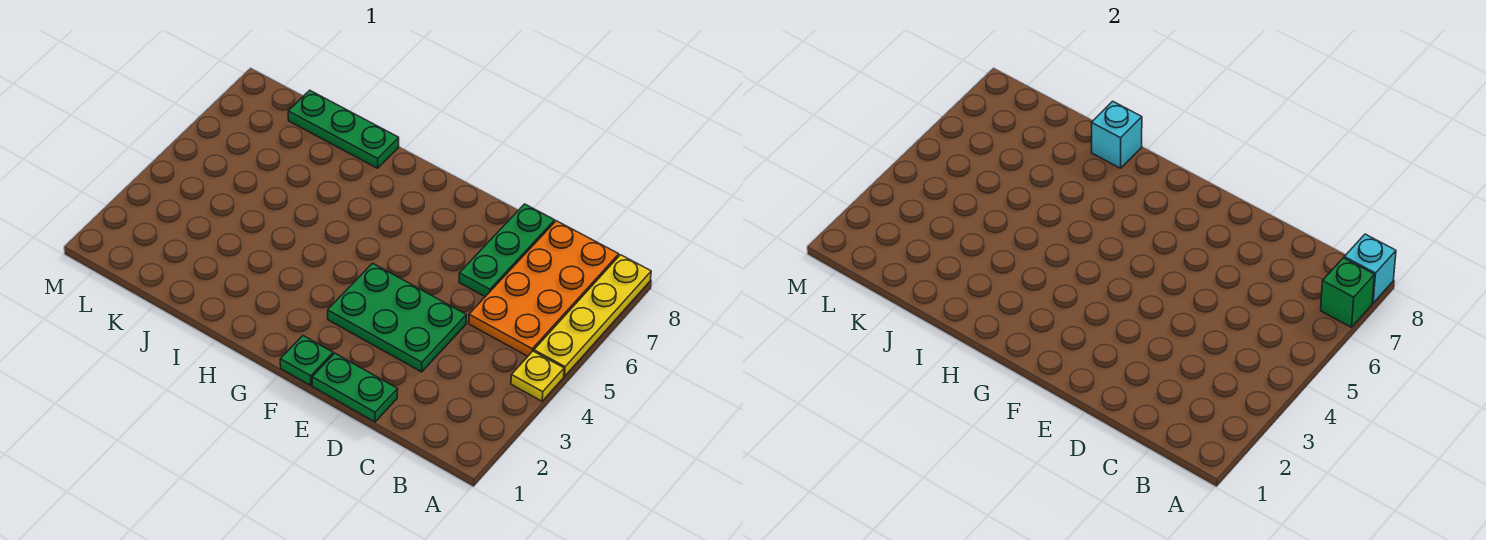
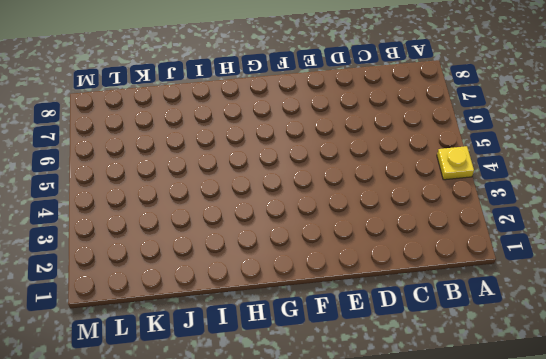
none -> yellow plate A5:A8 level 1
none -> orange plate B5:C8 level 1

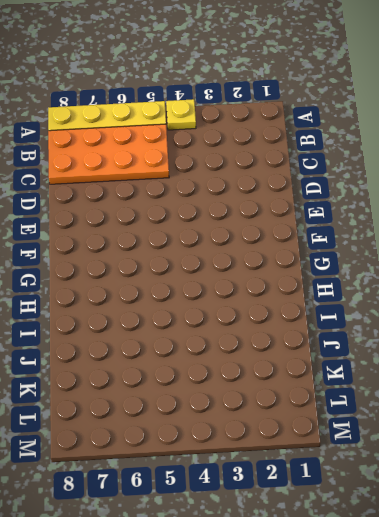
none -> green plate D1:E1 level 1
none -> green plate D3:F4 level 1

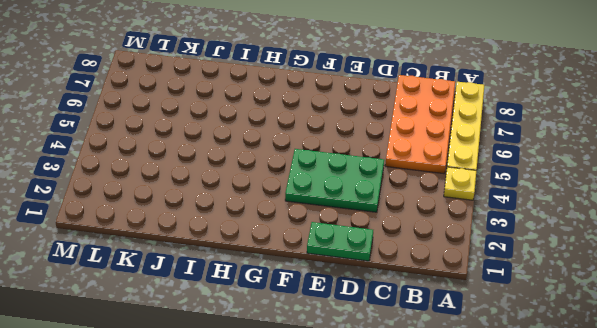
none -> green plate D6:D8 level 1
none -> green plate F1 level 1

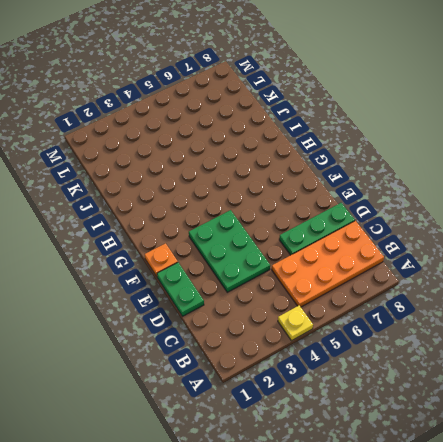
orange plate F1 level 1 -> green plate F1 level 1
none -> yellow plate A5:A8 level 1
none -> green plate I8:K8 level 1

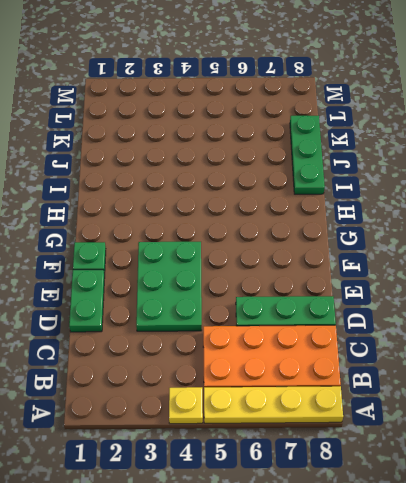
none -> green brick A7 level 2
none -> cyan brick A8 level 2

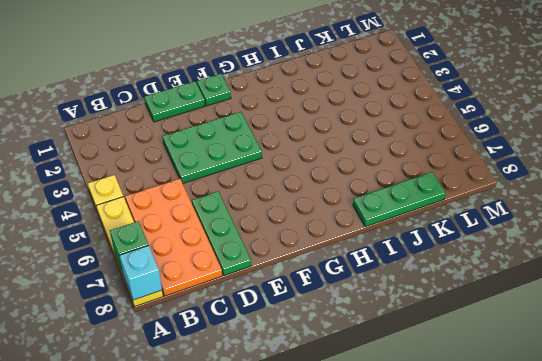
none -> cyan brick I8 level 2

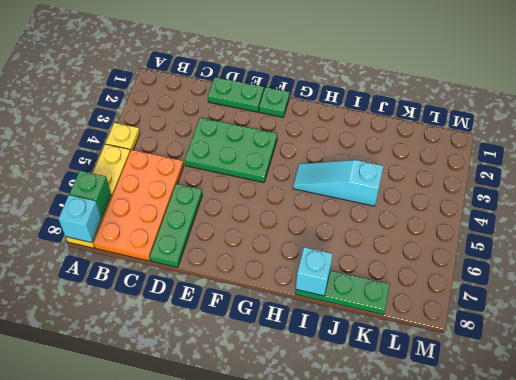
cyan slope H4:J4 level 1 top J -> none

